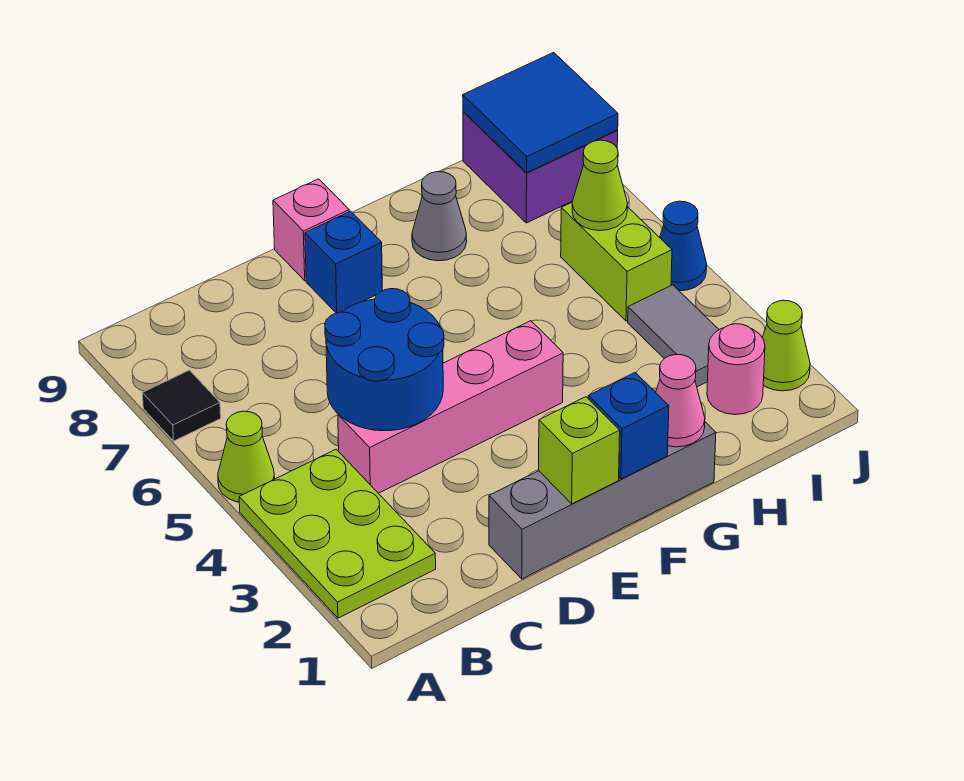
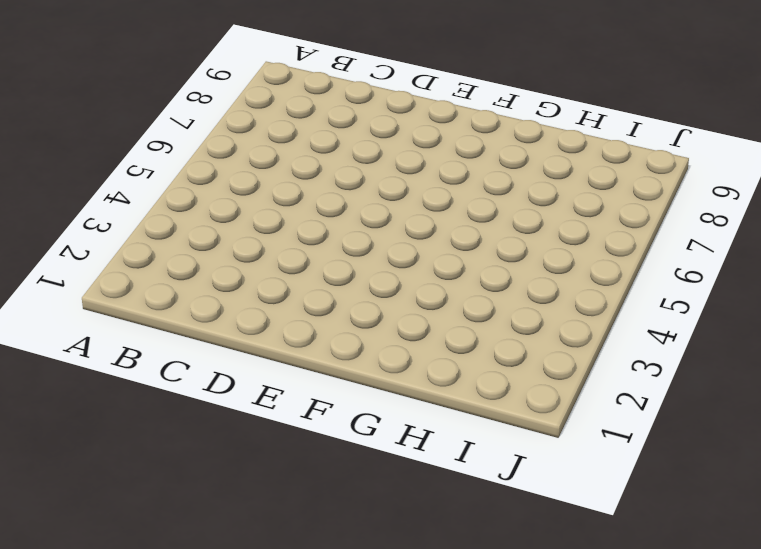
none -> lime plate A2:B4 level 1
none -> lime cone A5 level 1
none -> black tile A7 level 1

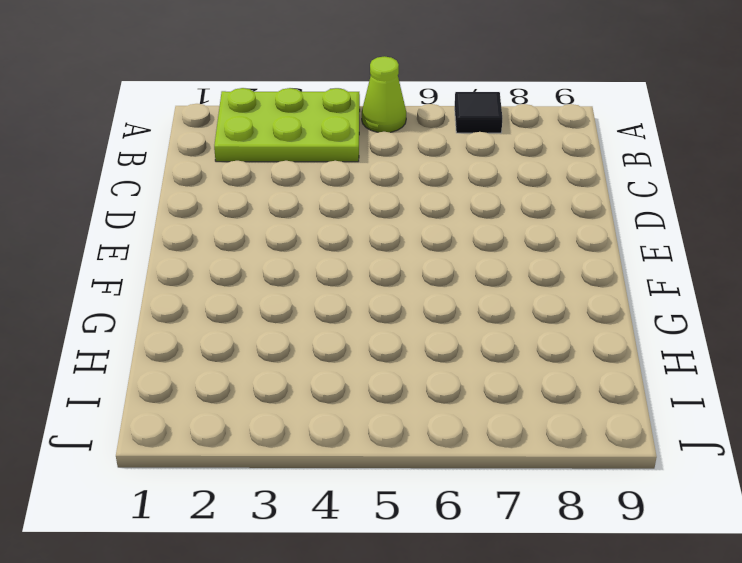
none -> pink brick C4:F4 level 1
none -> grey brick D1:G1 level 1
none -> blue brick E8 level 1

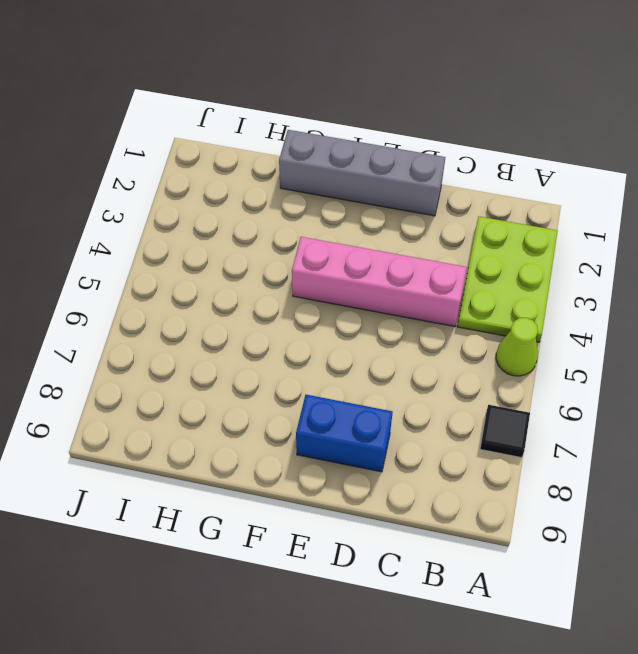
blue brick D8:E8 level 1 -> blue brick E8 level 1
none -> pink brick E9 level 1
none -> grey cone G8 level 1
none -> pink round brick I2 level 1

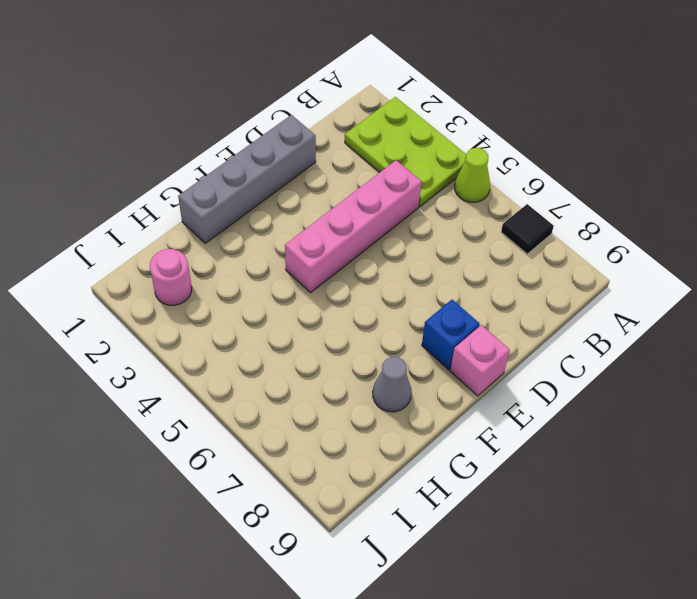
none -> grey tile I3:I4 level 1
none -> lime brick I5:I6 level 1
none -> purple brick I8:J9 level 1

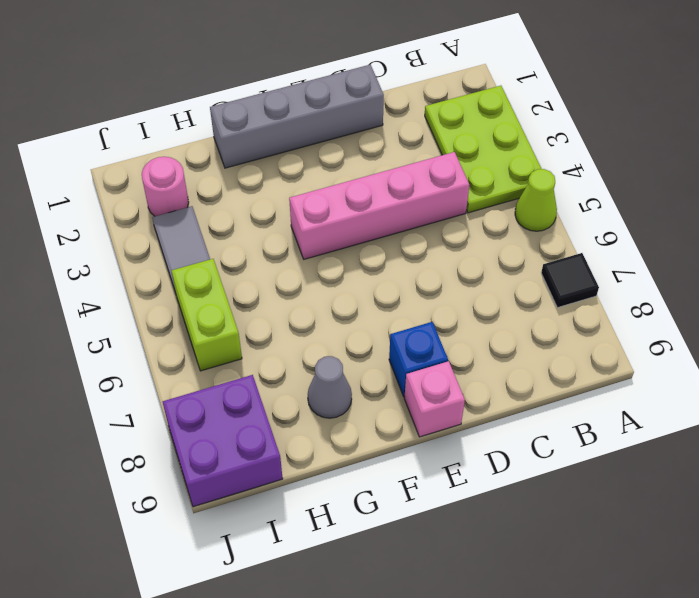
none -> lime cone J2 level 1
none -> blue cone J5 level 1
none -> blue round brick C4:D5 level 2

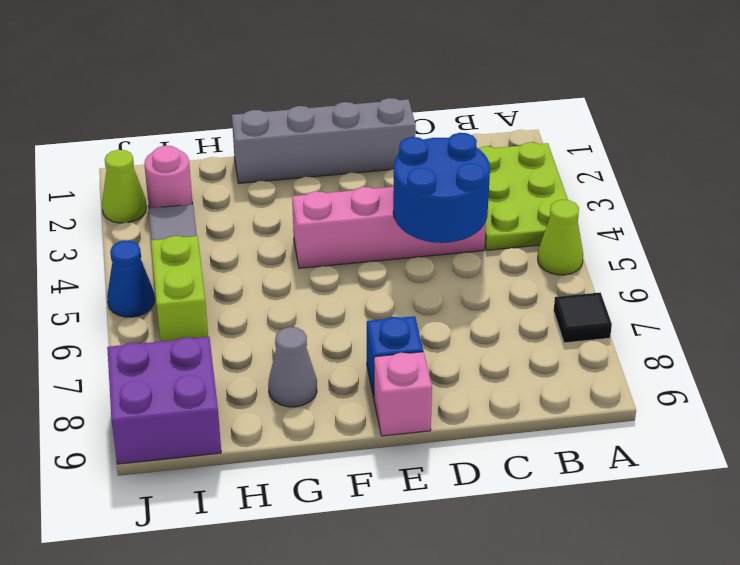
none -> lime brick E1 level 2
none -> blue brick F1 level 2
none -> pink cone G1 level 2

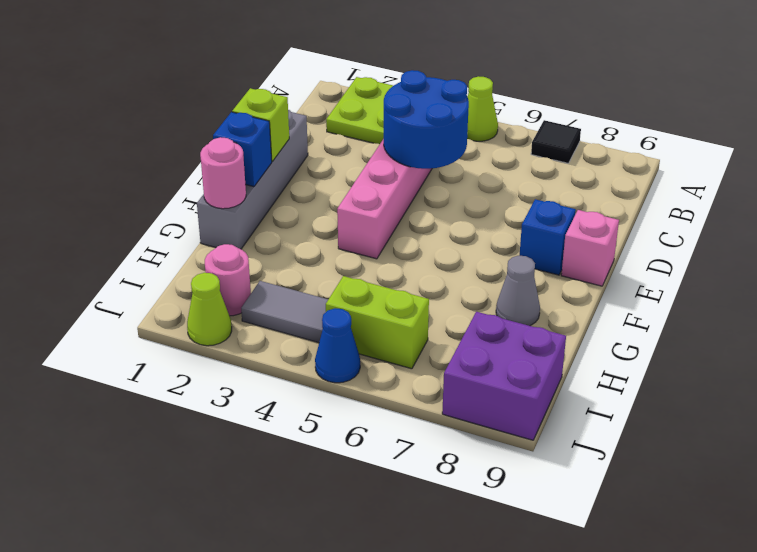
pink round brick G1 level 2 -> pink cone G1 level 2
none -> lime cone I6 level 2
none -> blue tile I8:J9 level 2

